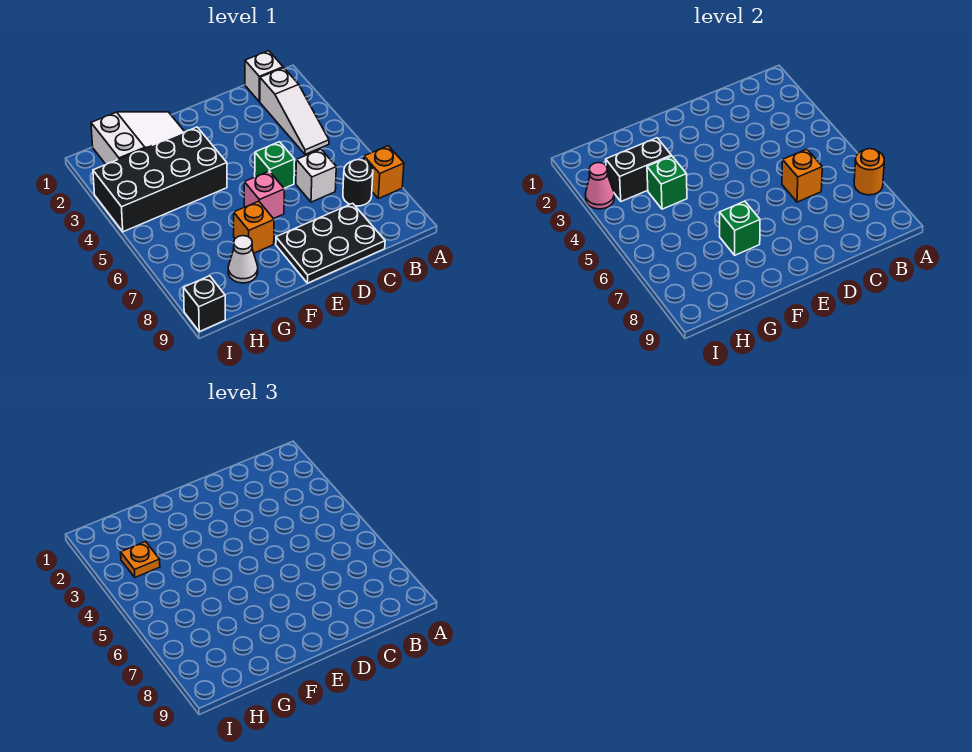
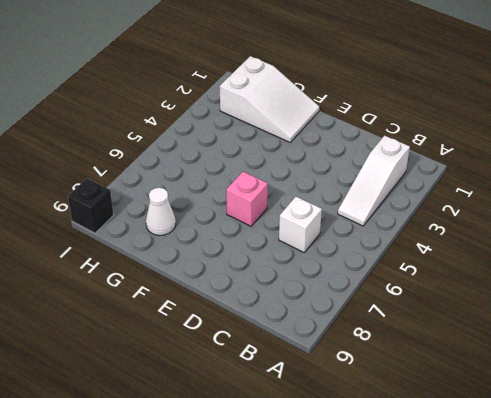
none -> orange brick A7 level 1
none -> white brick B1 level 1
none -> black round brick B7 level 1

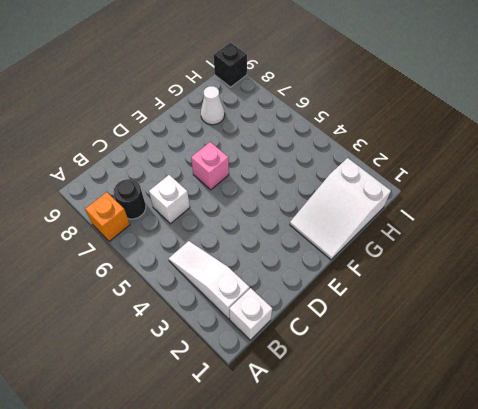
none -> black plate C8:E9 level 1
none -> green brick D5 level 1
none -> black brick F3:I4 level 1

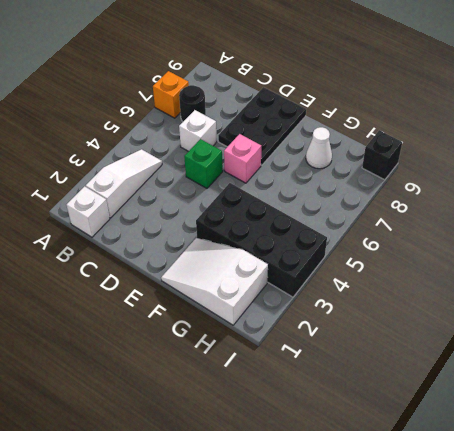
black plate D7:E9 level 1 -> black plate C8:E9 level 1
none -> orange brick F7 level 1
none -> orange round brick A7 level 2
none -> orange brick C6 level 2

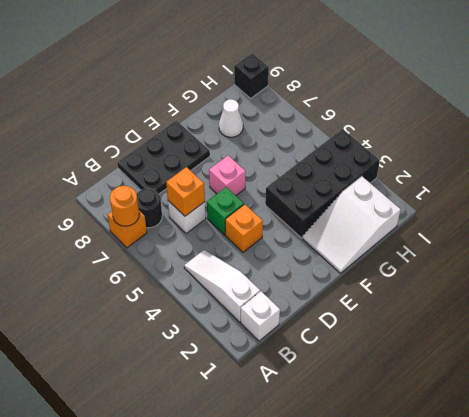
orange brick D4 level 1 -> orange brick F7 level 1
none -> green brick F7 level 2
none -> black brick G3:H3 level 2
none -> green brick G4 level 2

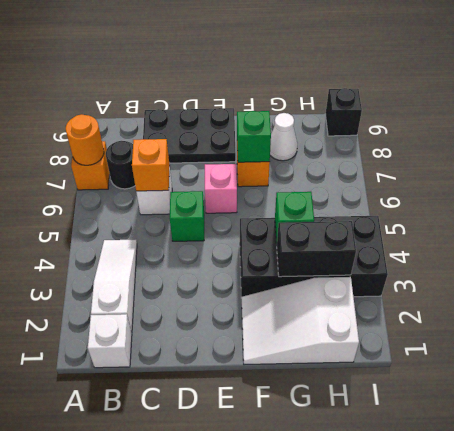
none -> pink cone I3 level 2
none -> orange plate H3 level 3

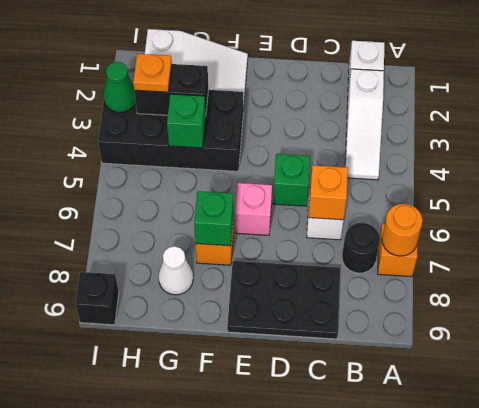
green cone I3 level 2 -> pink cone I3 level 2

